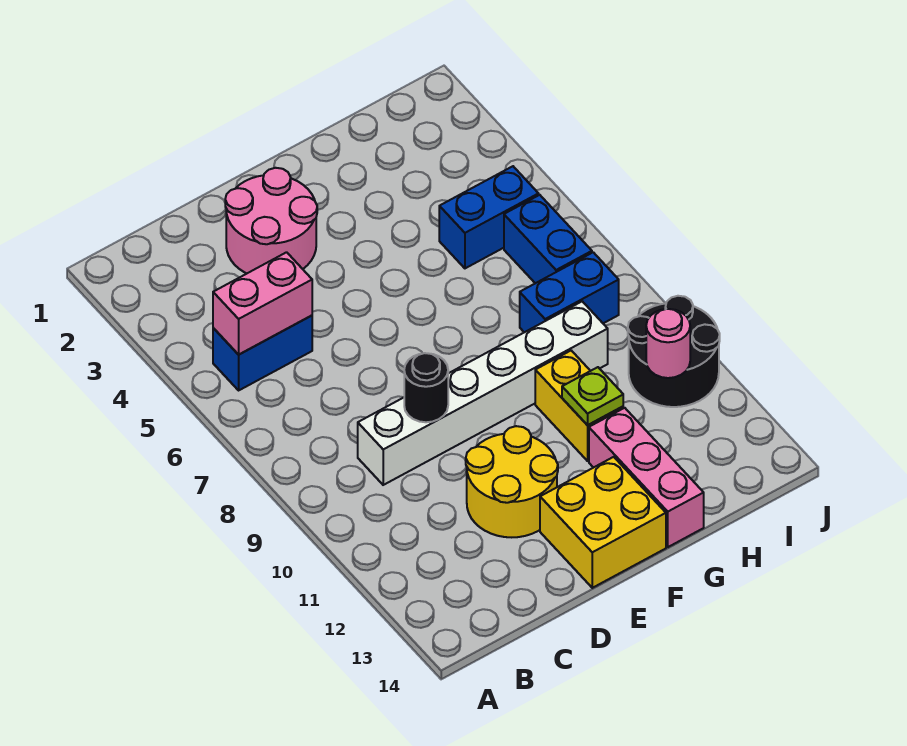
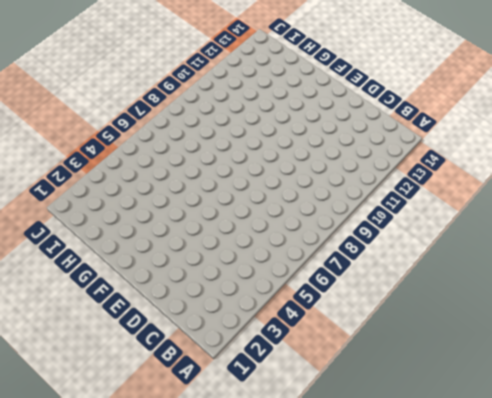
none -> blue brick B5:C5 level 1
none -> white brick C9:H9 level 1
none -> pink round brick D2:E3 level 1

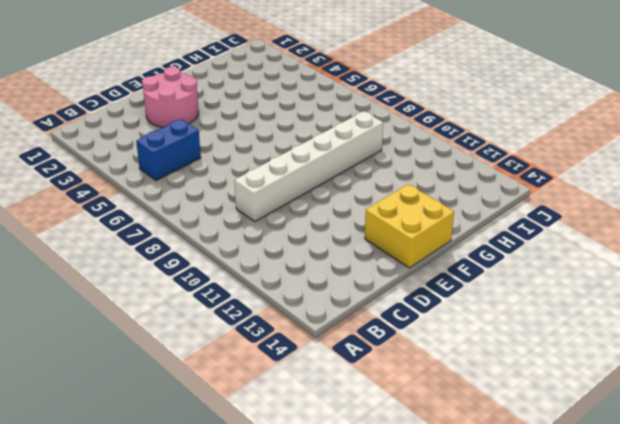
none -> yellow round brick D11:E12 level 1
none -> yellow brick G10:G11 level 1
none -> pink brick G12:G14 level 1

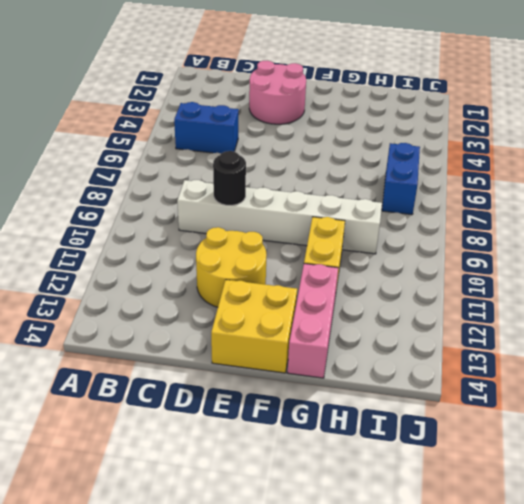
none -> blue brick H5:I5 level 1
none -> blue brick H8:I8 level 1
none -> black round brick I10:J11 level 1

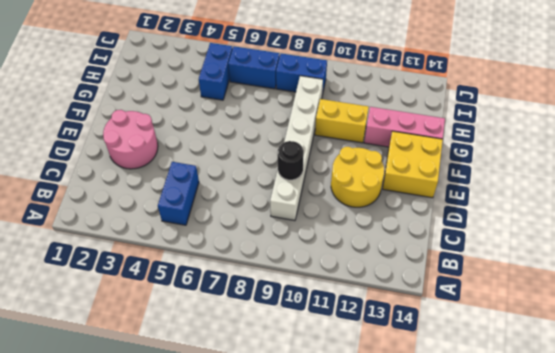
blue brick I8:I9 level 1 -> blue brick H8:I8 level 1
none -> black round brick I10:J11 level 1
none -> pink brick B5:C5 level 2
none -> lime plate G11 level 2

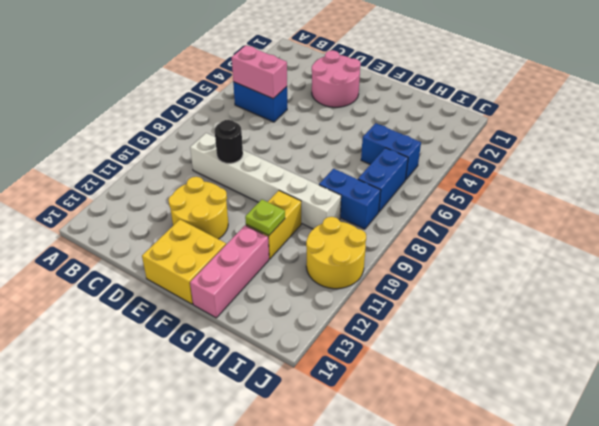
yellow round brick I10:J11 level 1 -> black round brick I10:J11 level 1
none -> pink round brick I11 level 2

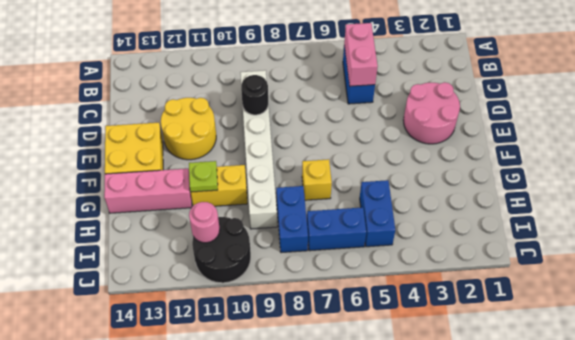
yellow brick G7 level 1 -> none

